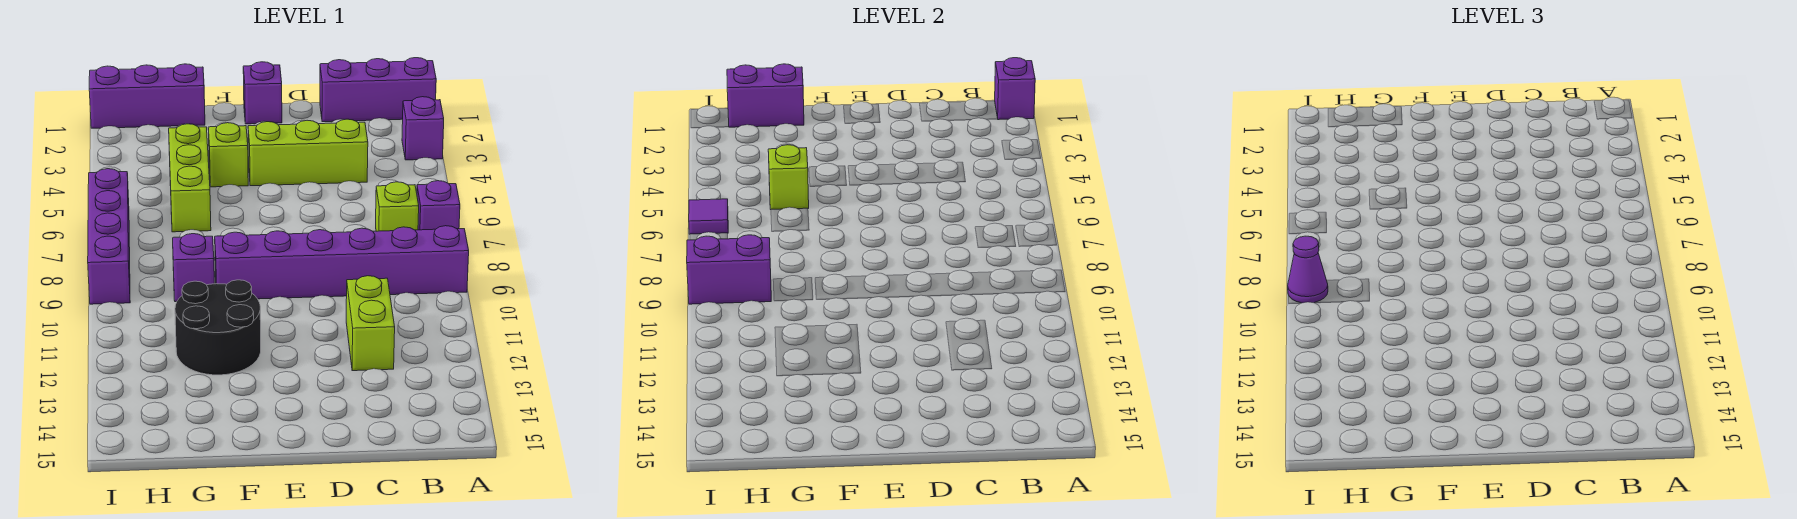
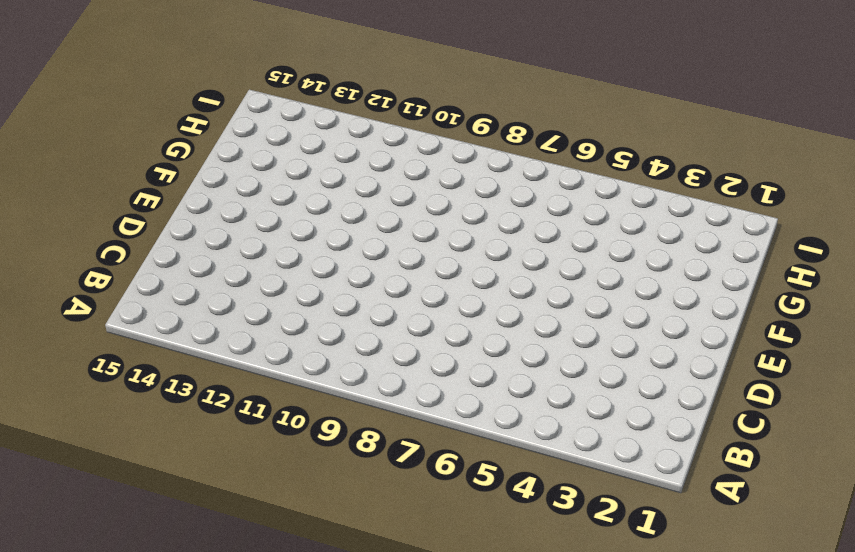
none -> purple brick A1:C1 level 1
none -> purple brick A3 level 1
none -> purple brick A7 level 1

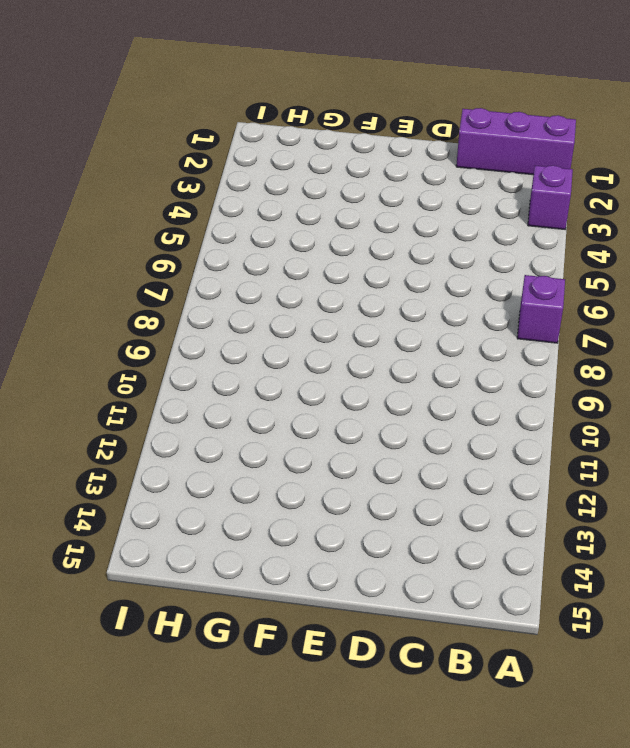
none -> purple brick A9:F9 level 1
none -> lime brick B7 level 1
none -> lime brick C4:E4 level 1

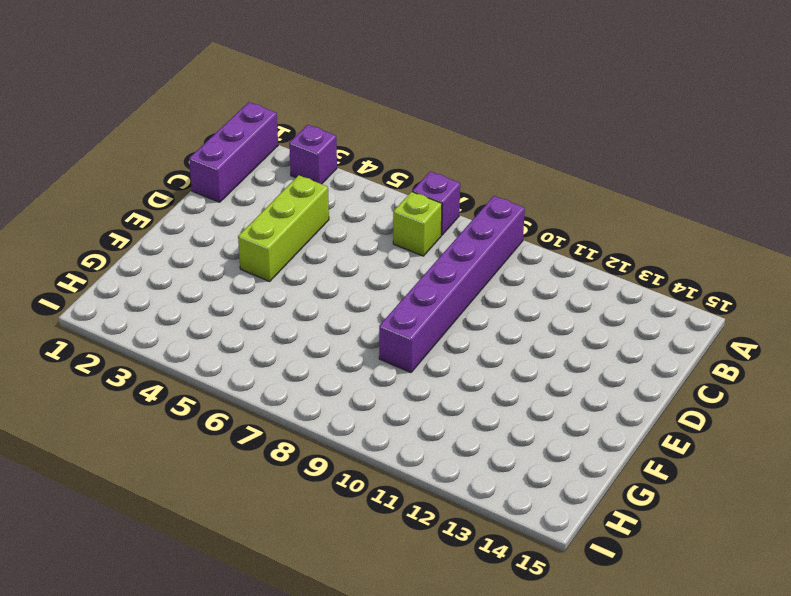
none -> lime brick C11:C12 level 1
none -> purple brick E1 level 1
none -> lime brick F4 level 1

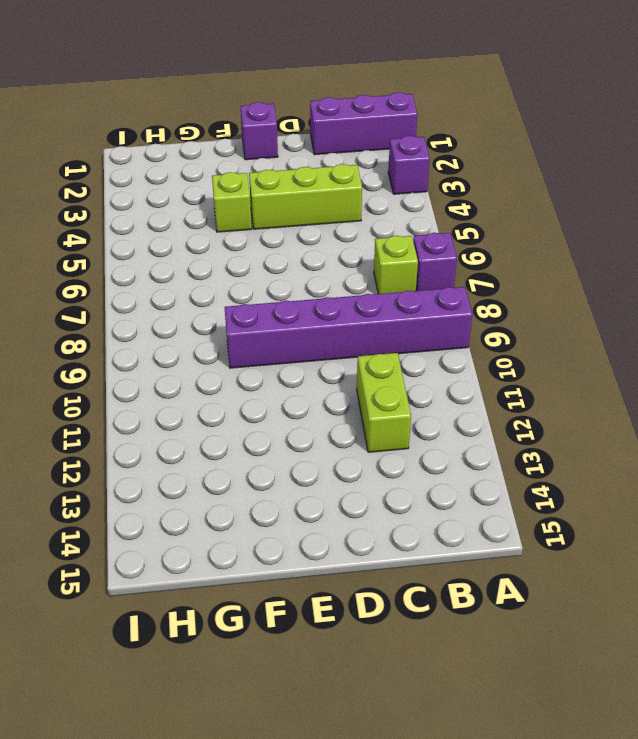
none -> black round brick F11:G12 level 1
none -> purple brick G1:I1 level 1
none -> lime brick G4:G6 level 1

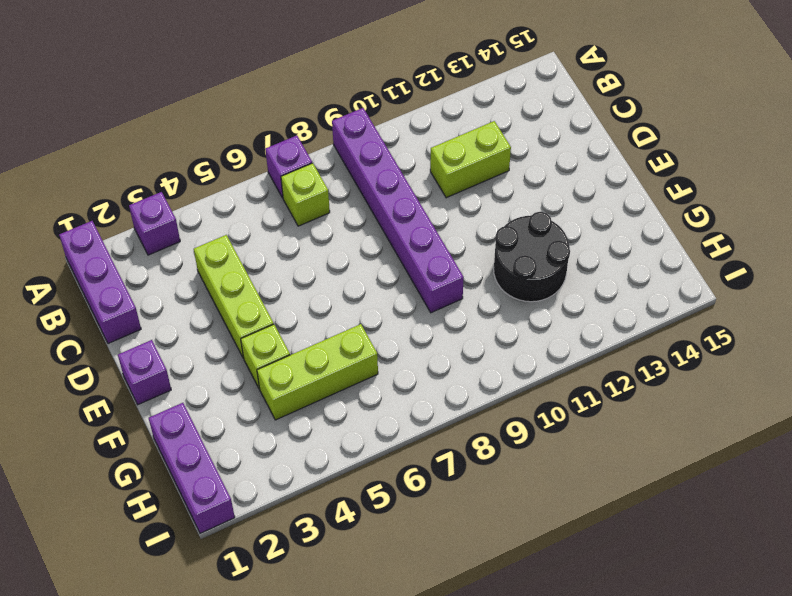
none -> purple brick G9 level 1
none -> purple brick I6:I9 level 1
none -> purple brick A1 level 2

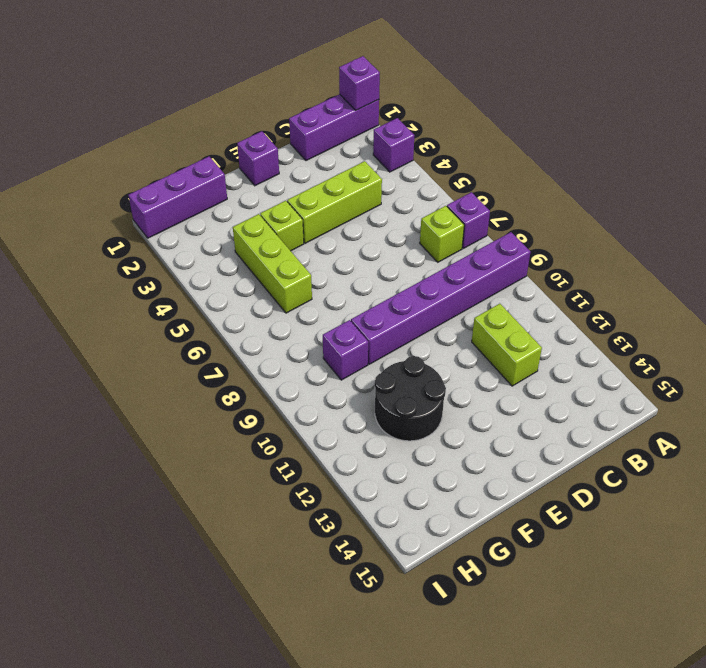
none -> purple brick I6:I9 level 1
none -> purple brick G1:H1 level 2
none -> lime brick G5 level 2

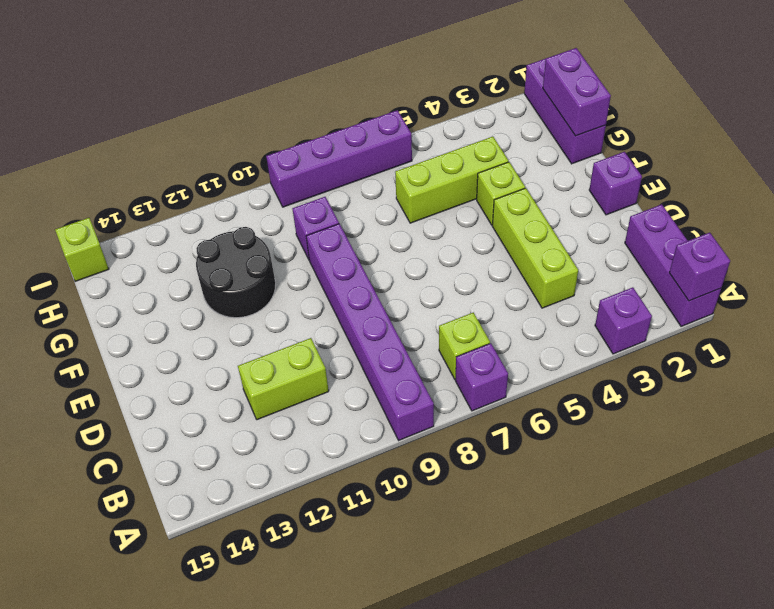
lime brick I15 level 1 -> lime brick G5 level 2
none -> purple brick H9:I9 level 2
none -> purple tile I6 level 2
none -> purple cone I9 level 3

